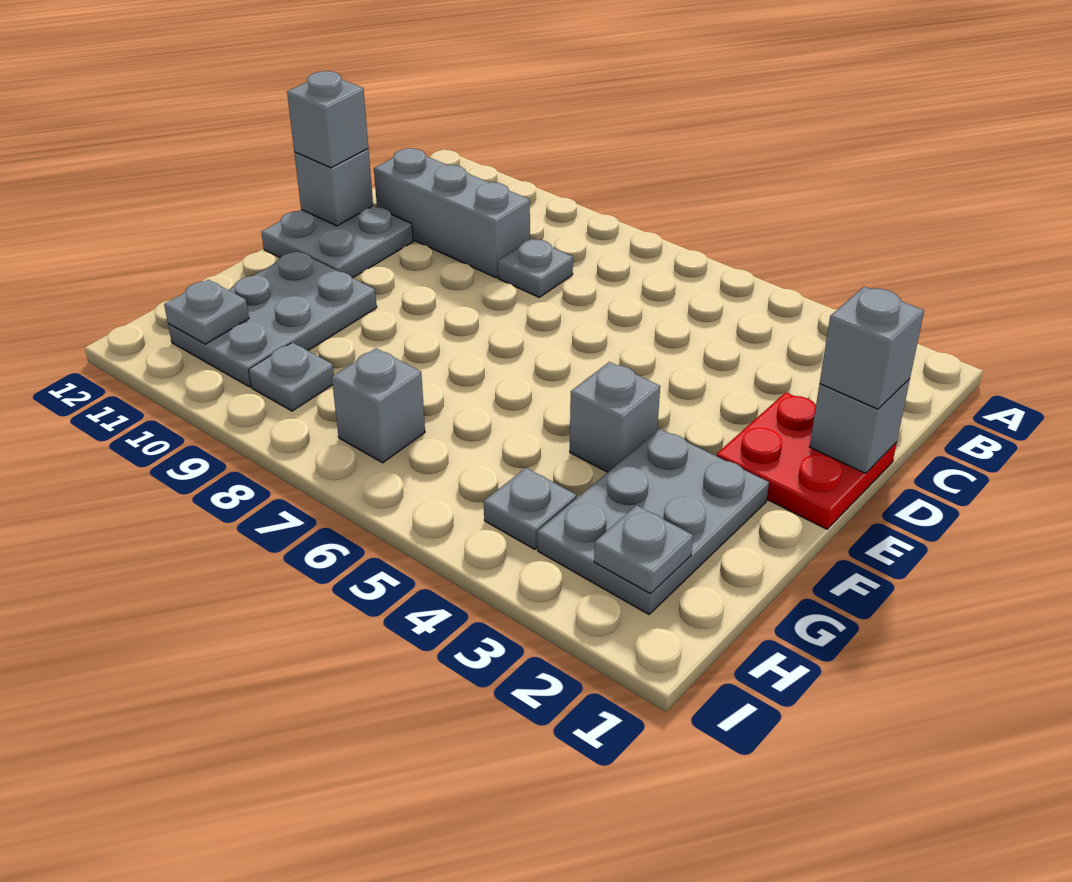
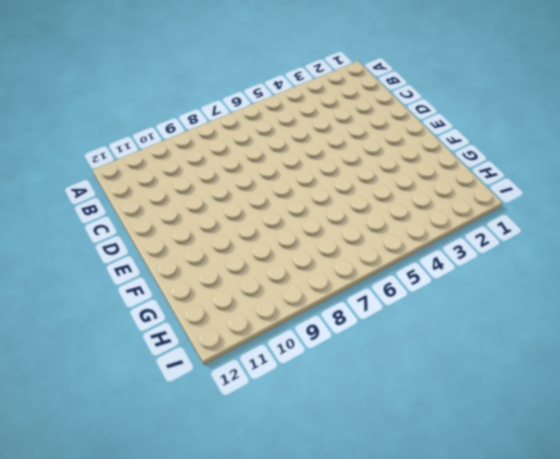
none -> grey plate C8 level 1
none -> grey brick C9:C11 level 1
none -> red plate D1:E2 level 1

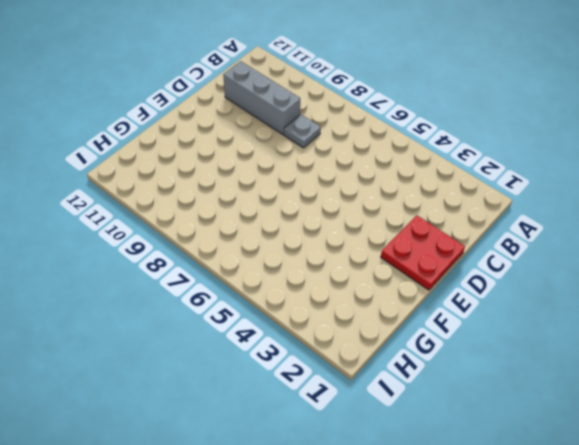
none -> grey plate D11:E12 level 1
none -> grey plate F2:H3 level 1
none -> grey brick F4 level 1

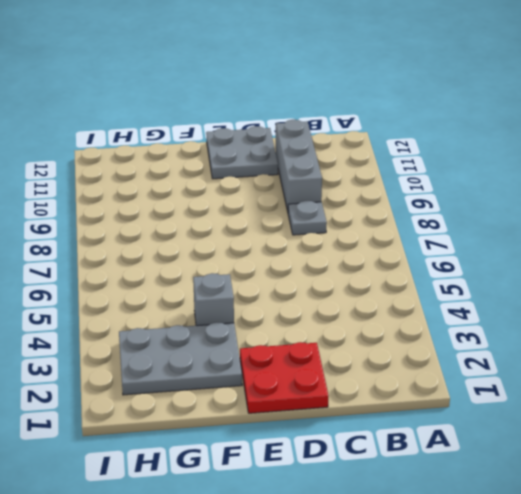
none -> grey plate F10:H11 level 1
none -> grey plate H4 level 1
none -> grey brick H7 level 1

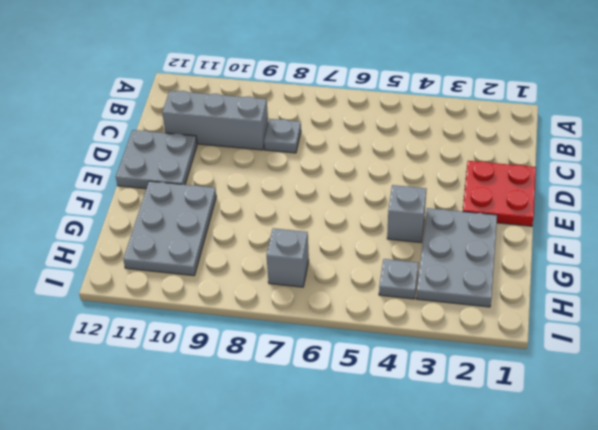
none -> grey plate H9 level 1
none -> grey brick D1 level 2
none -> grey brick D12 level 2

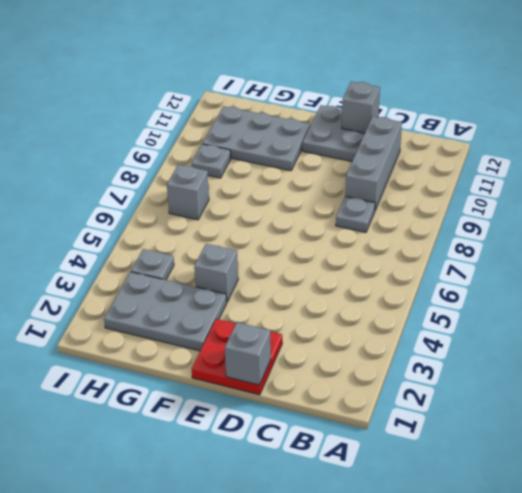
none -> grey plate H2 level 2
none -> grey plate H11 level 2
none -> grey brick D1 level 3

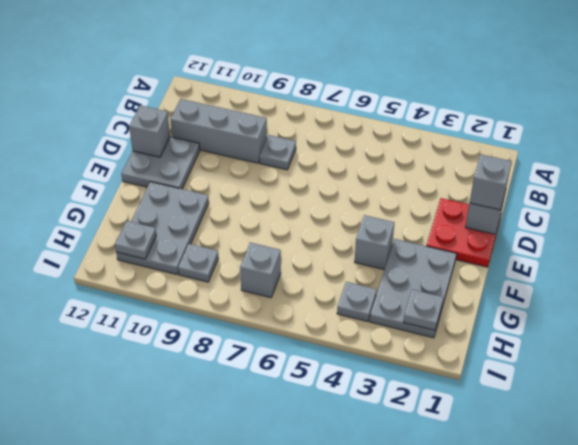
none -> grey brick D12 level 3

